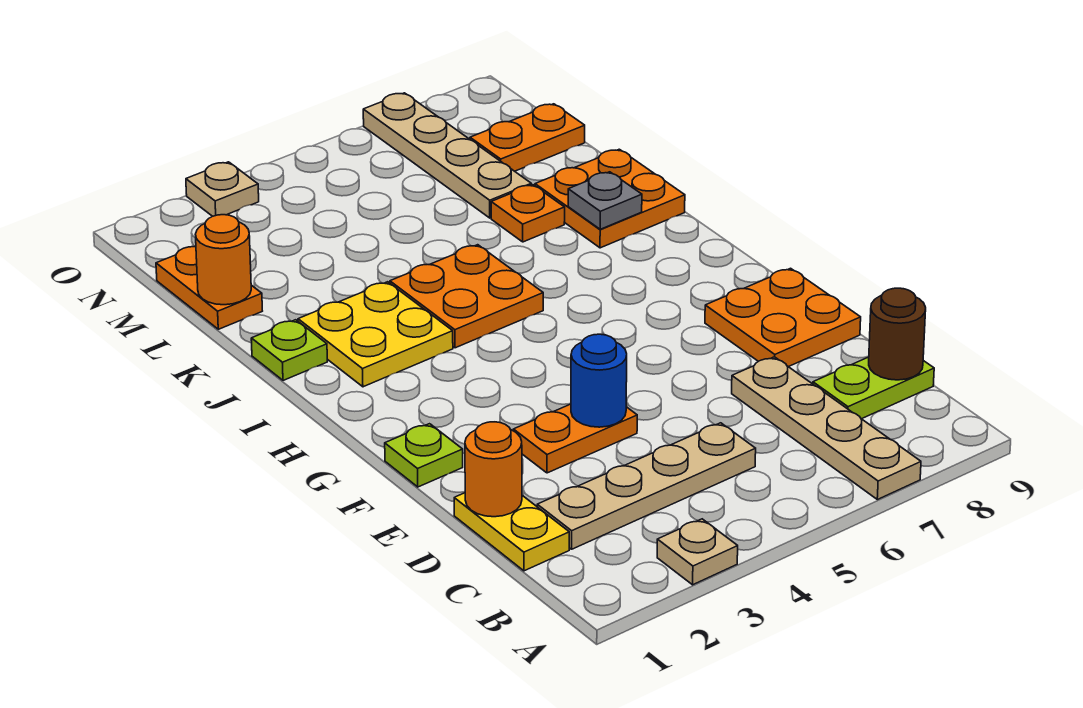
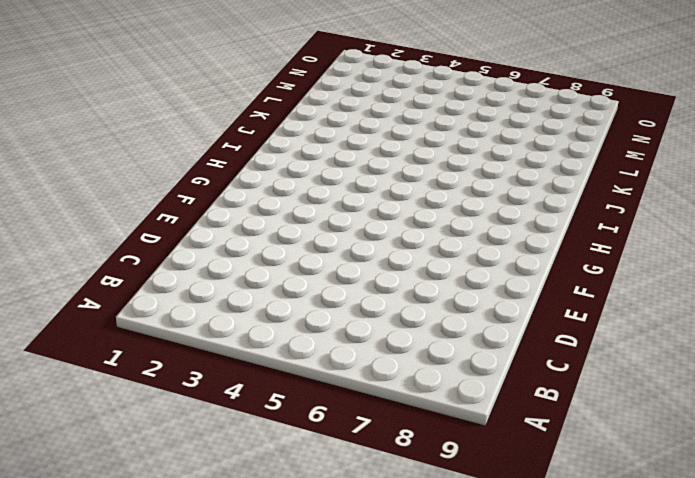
none -> tan plate A3 level 1
none -> tan plate A7:D7 level 1
none -> yellow plate C1:D1 level 1

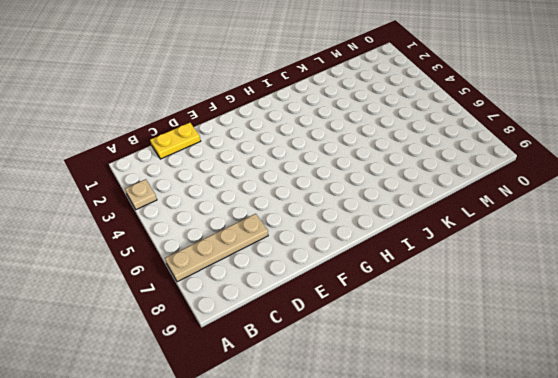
none -> tan plate C2:C5 level 1
none -> lime plate C8:C9 level 1
none -> orange plate E3:E4 level 1

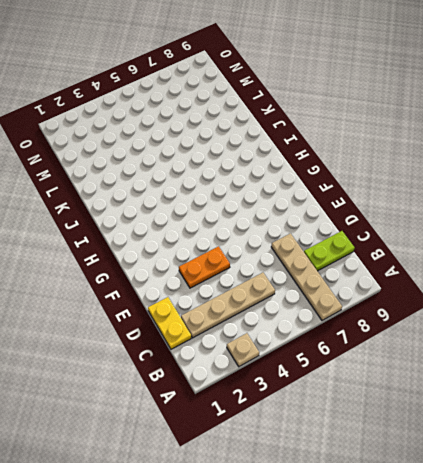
none -> orange plate E8:F9 level 1
none -> lime plate F1 level 1
none -> yellow plate I2:J3 level 1

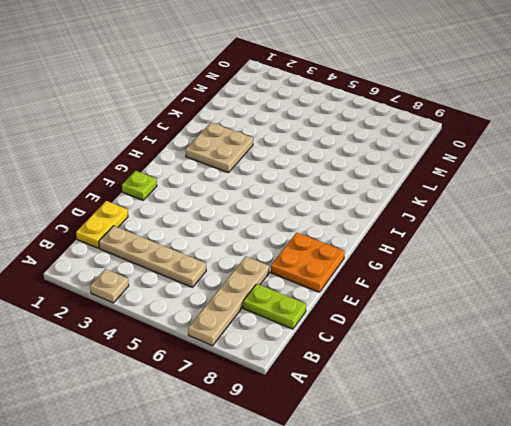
tan plate I2:J3 level 1 -> yellow plate I2:J3 level 1
none -> orange plate E3:E4 level 1
none -> orange plate I4:J5 level 1
none -> lime plate J1 level 1

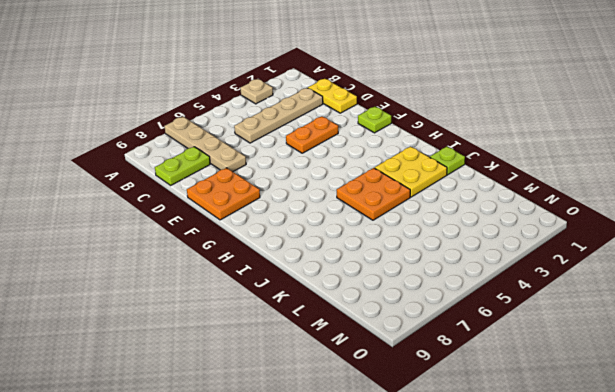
none -> orange plate J8:K9 level 1
none -> orange plate K7 level 1
none -> orange plate L1:M1 level 1

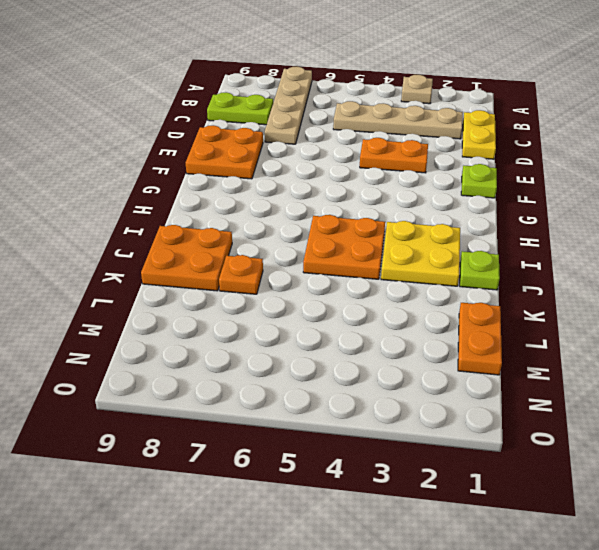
none -> tan plate L7:O7 level 1
none -> orange plate M8:M9 level 1
none -> tan plate O3 level 1

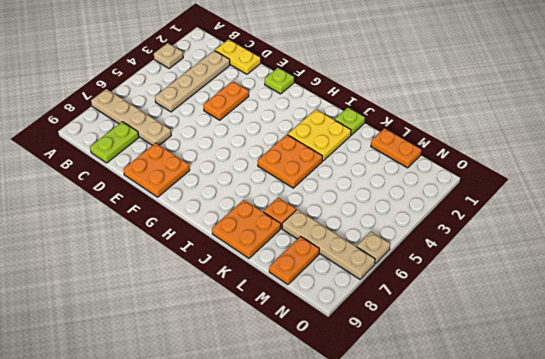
tan plate O6 level 1 -> tan plate O3 level 1
none -> brown round brick C9 level 2
none -> orange round brick D1 level 2
none -> blue round brick E4 level 2

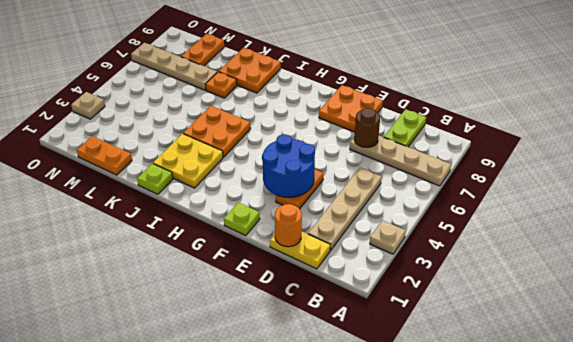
brown round brick D7 level 2 -> brown round brick C9 level 2
blue round brick E3:F4 level 2 -> blue round brick E4 level 2
none -> grey plate J8 level 2
none -> orange round brick L1 level 2

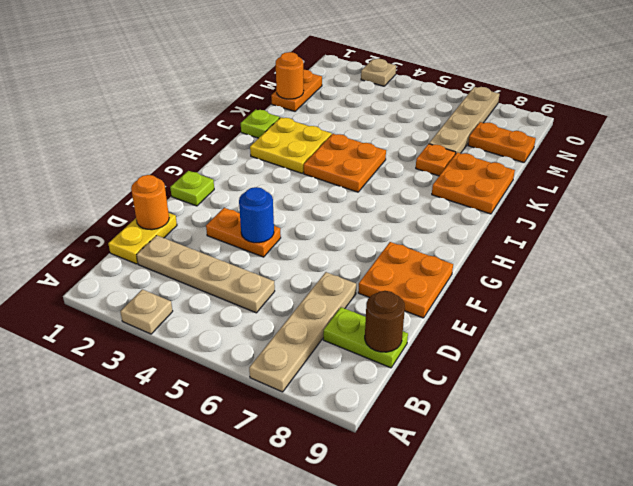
none -> grey plate J8 level 2

